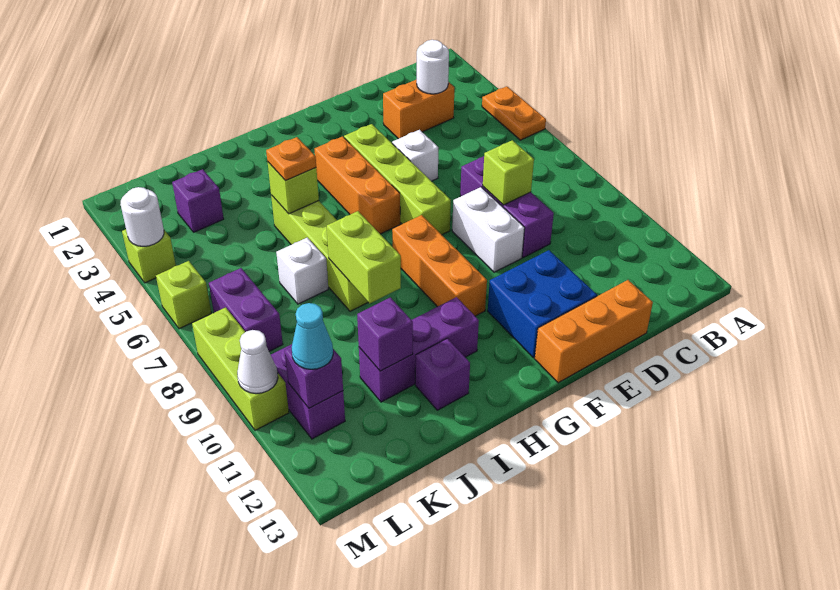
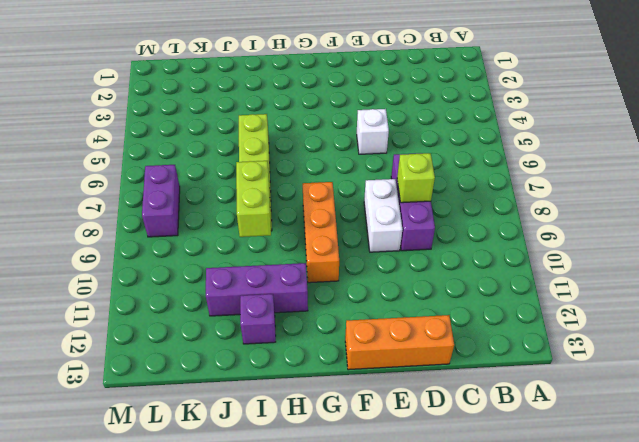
none -> orange plate A4:A5 level 1
none -> orange brick C3:D3 level 1
none -> blue brick E11:F12 level 1
none -> lime brick F4:F7 level 1

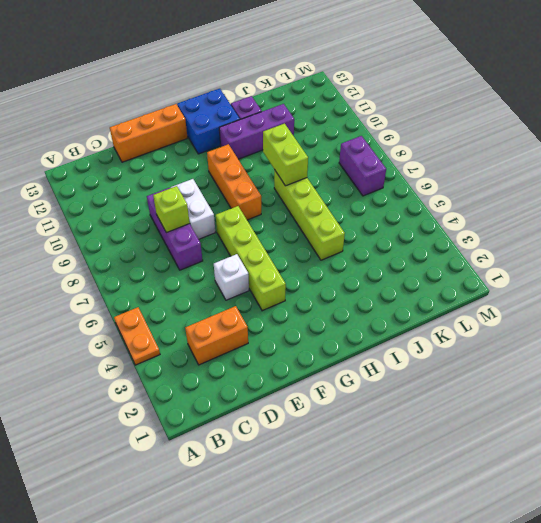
blue brick G12:H13 level 1 -> blue brick E11:F12 level 1
none -> orange brick G4:G6 level 1
none -> white brick J7 level 1
none -> purple brick K3 level 1
none -> purple brick L10:L11 level 1

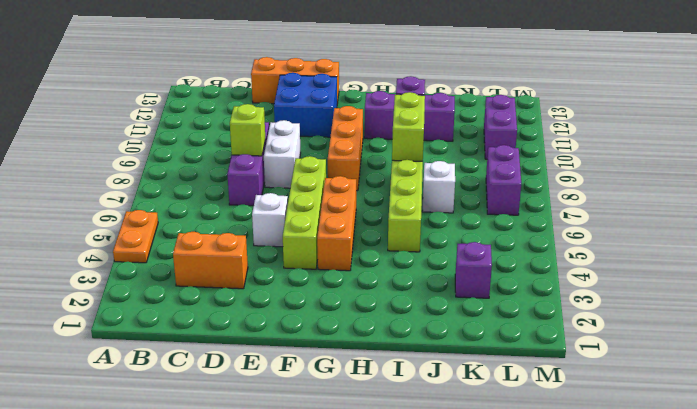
none -> lime brick M4 level 1
none -> lime brick M6 level 1
none -> lime brick M8:M10 level 1
none -> white round brick C3 level 2

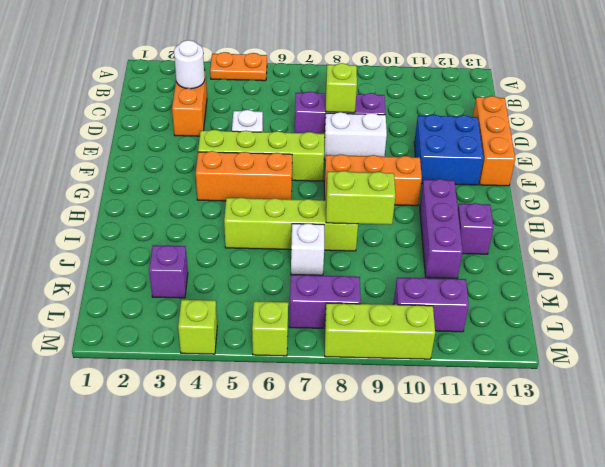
none -> lime brick I5 level 2
none -> purple brick J11 level 2
none -> purple brick L11 level 2
none -> white round brick M4 level 2

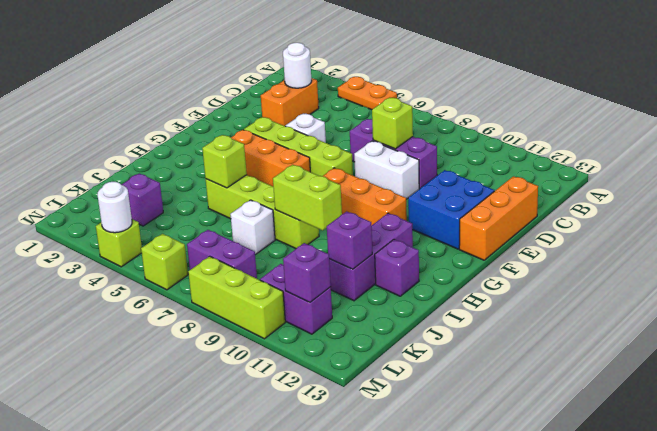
none -> white cone M10 level 2
none -> orange plate I5 level 3
none -> cyan cone L11 level 3

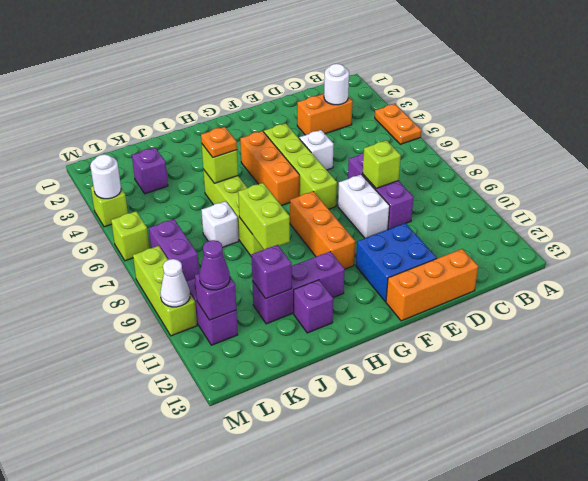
purple cone L11 level 3 -> cyan cone L11 level 3

